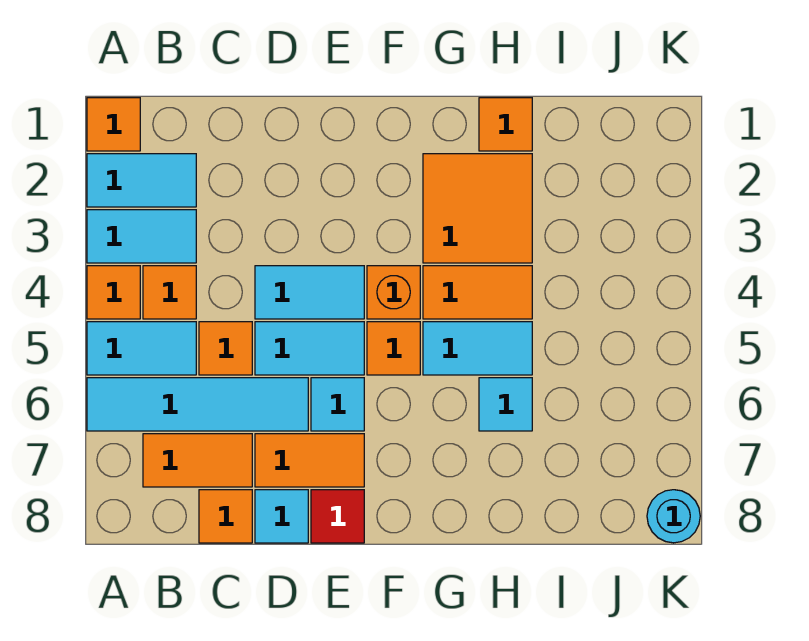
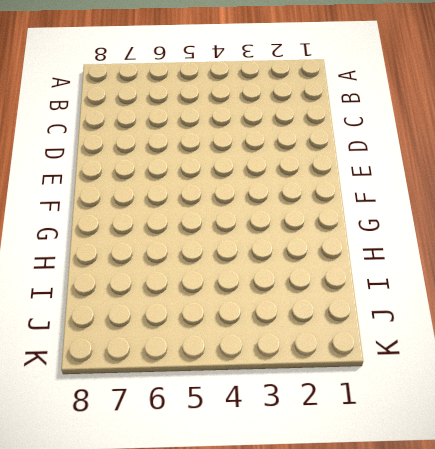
none -> orange tile A1 level 1
none -> cyan tile A2:B2 level 1
none -> cyan tile A3:B3 level 1

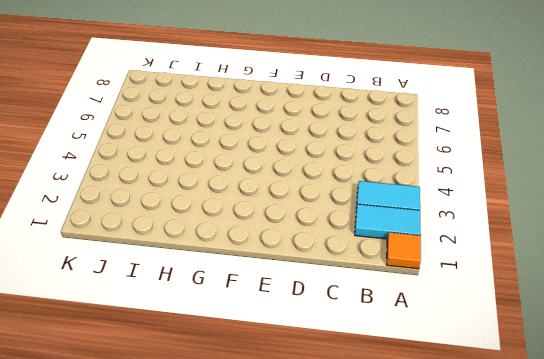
none -> orange tile A4 level 1
none -> cyan tile A5:B5 level 1
none -> cyan tile A6:D6 level 1

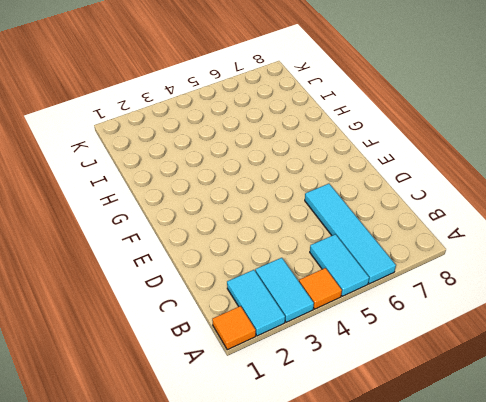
none -> orange tile B4 level 1
none -> orange tile B7:C7 level 1
none -> orange tile C5 level 1

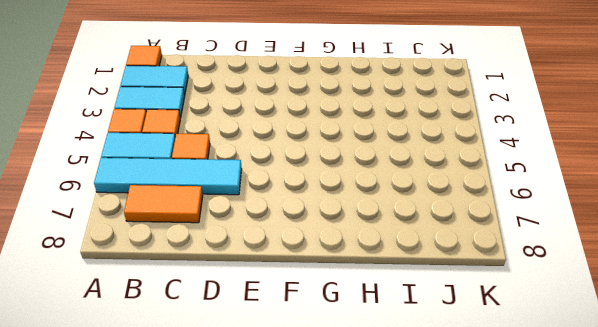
none -> orange tile C8 level 1
none -> cyan tile D4:E4 level 1
none -> cyan tile D5:E5 level 1

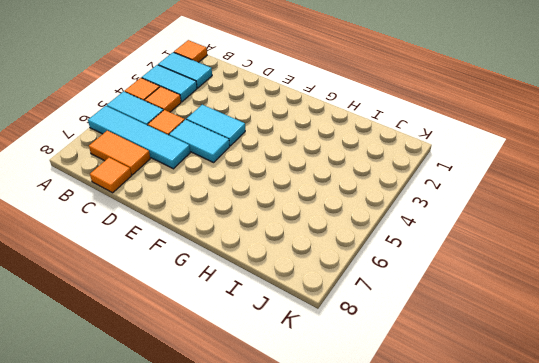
none -> orange tile D7:E7 level 1
none -> cyan tile D8 level 1
none -> cyan tile E6 level 1

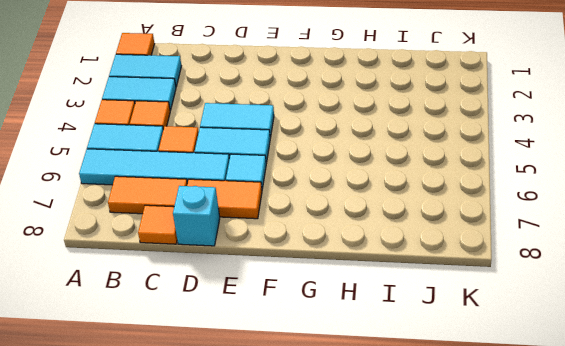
cyan brick D8 level 1 -> cyan tile D8 level 1
none -> red tile E8 level 1
none -> orange brick F4 level 1
none -> orange tile F5 level 1

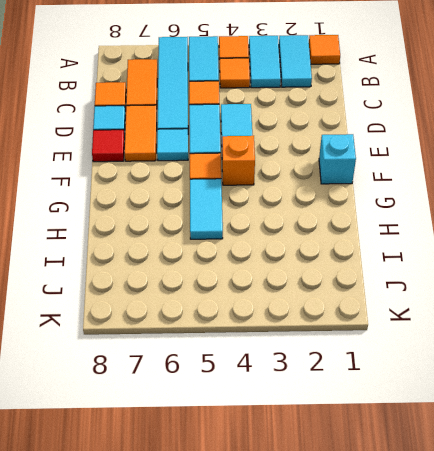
cyan brick F1 level 1 -> none
none -> orange tile G2:H3 level 1
none -> orange tile G4:H4 level 1
none -> orange tile H1 level 1

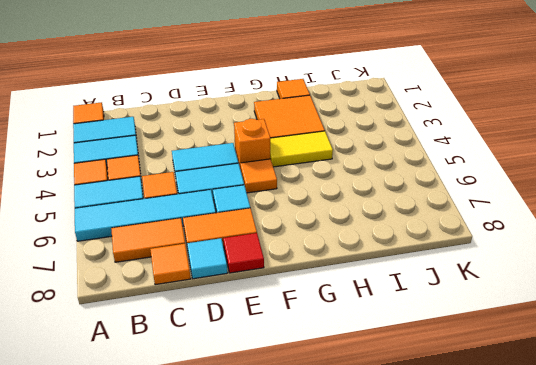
yellow tile G4:H4 level 1 -> orange tile G4:H4 level 1
none -> cyan tile G5:H5 level 1
none -> cyan tile H6 level 1
none -> cyan round brick K8 level 1

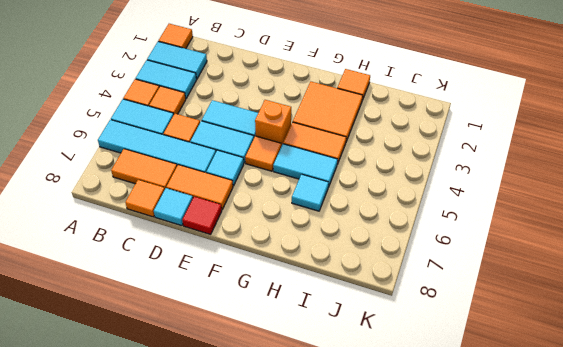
none -> cyan round brick K8 level 1

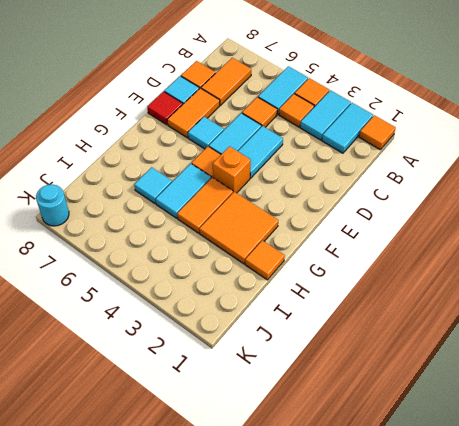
none -> cyan tile A6:D6 level 1

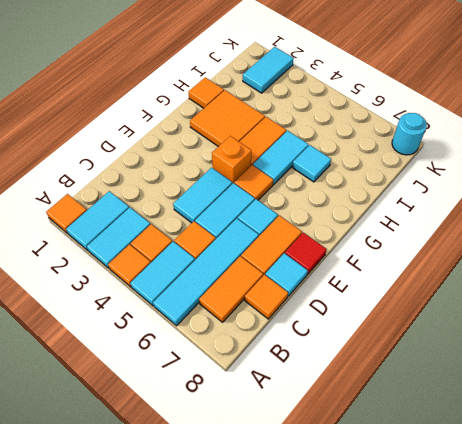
cyan tile J2:K2 level 1 -> none

